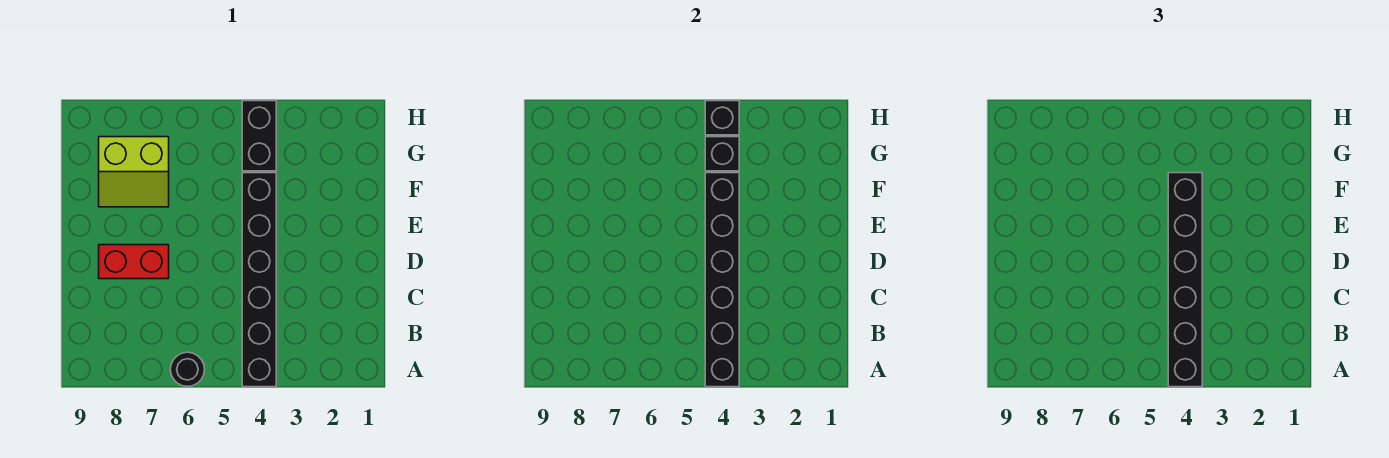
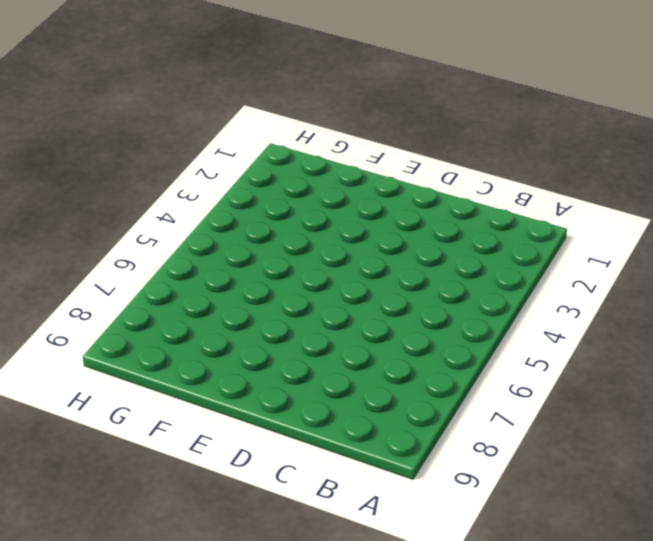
none -> black brick A4:F4 level 1
none -> black round brick A6 level 1

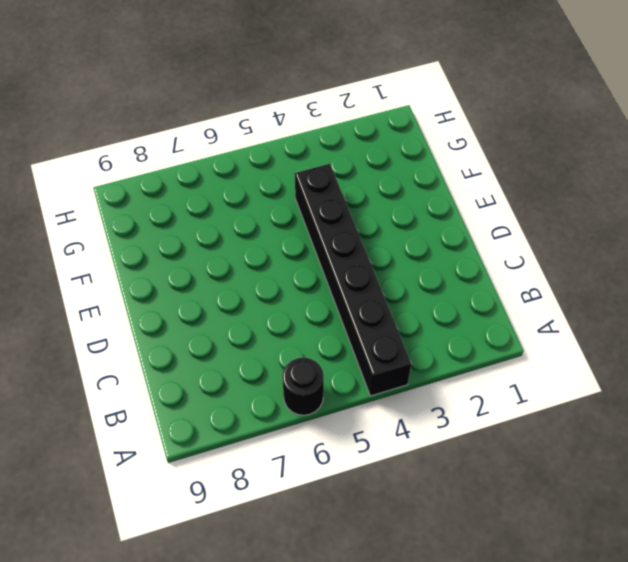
none -> red brick D7:D8 level 1
none -> lime slope F7:G8 level 1 top G

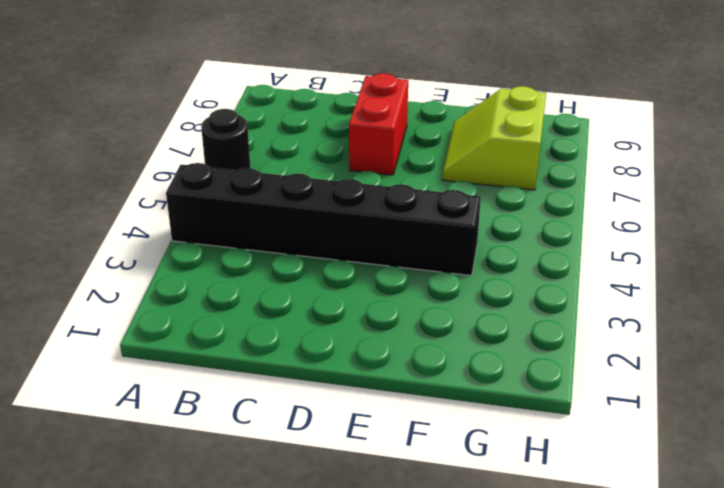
none -> black brick G4:H4 level 1
none -> black brick A4:F4 level 2

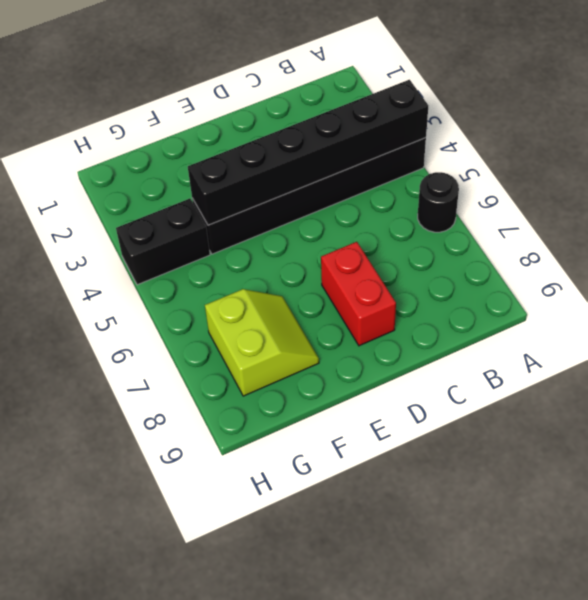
none -> black brick G4 level 2
none -> black brick H4 level 2

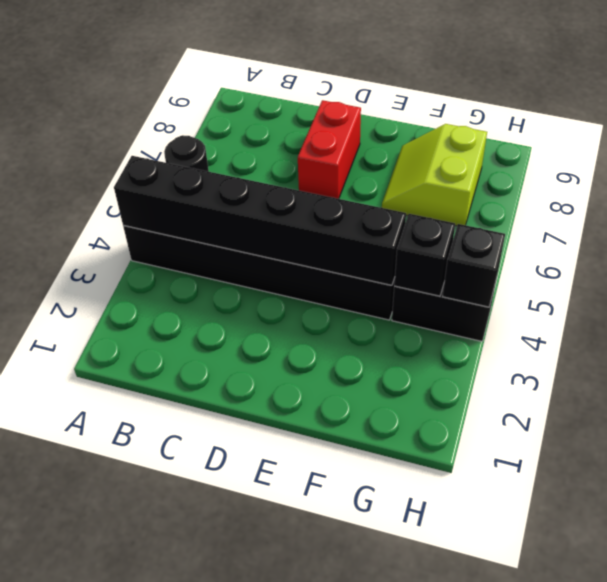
none -> black brick A4:F4 level 3

